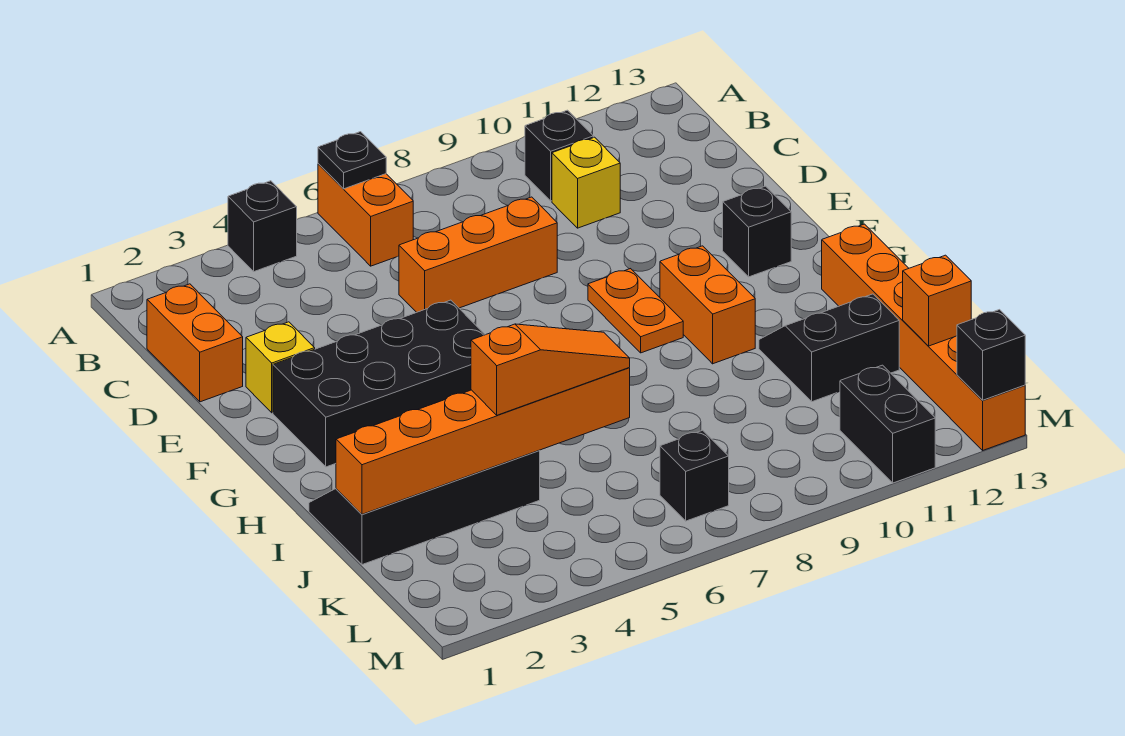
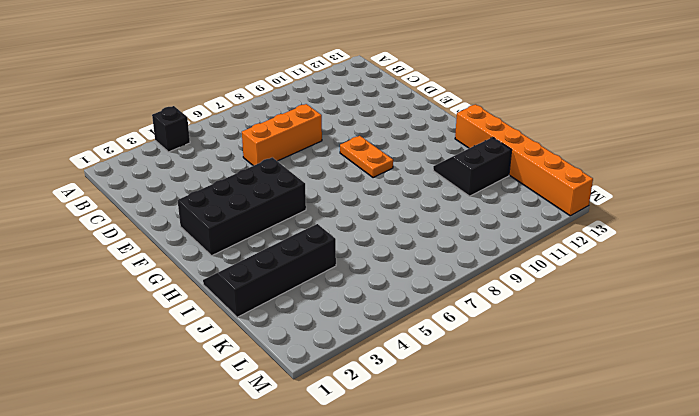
none -> orange brick A6:B6 level 1
none -> black brick B10 level 1
none -> orange brick C1:D1 level 1

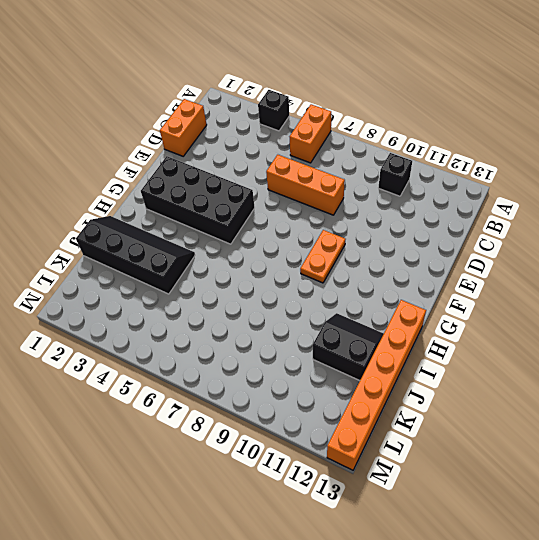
none -> yellow brick C10 level 1
none -> yellow brick E2 level 1
none -> black brick F12 level 1

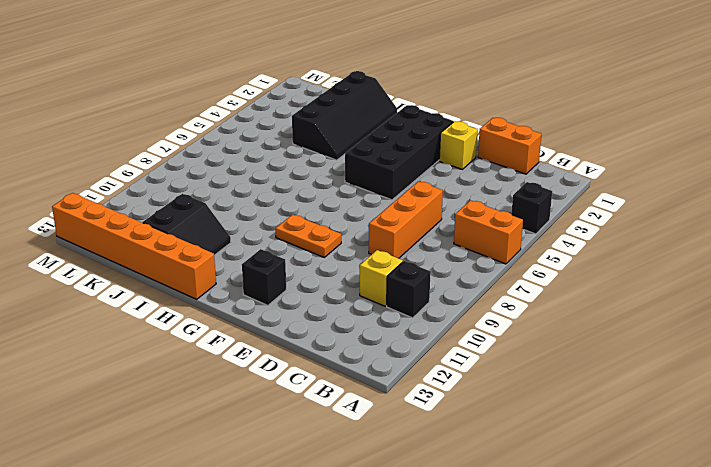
none -> orange brick G10:H10 level 1
none -> black brick L7 level 1
none -> black brick L11:M11 level 1

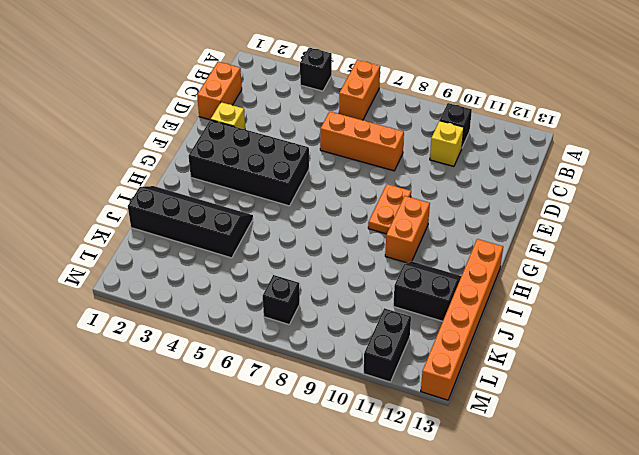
none -> black brick F12 level 1
none -> black plate A6 level 2
none -> orange brick J1:J6 level 2

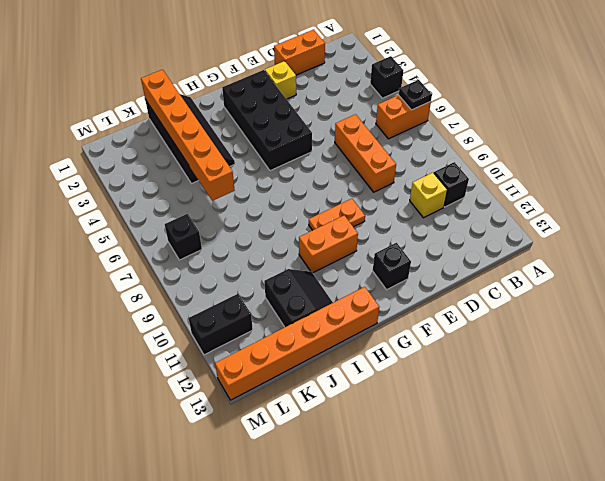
none -> orange brick K13 level 2
none -> black brick M13 level 2
none -> orange slope J4:J6 level 3 top 4

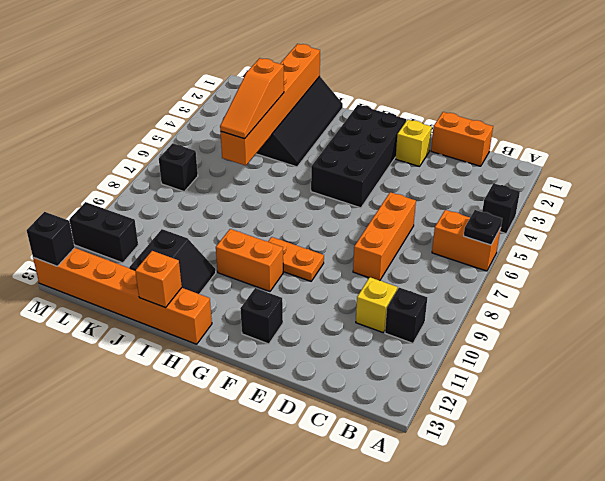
orange brick I13 level 2 -> orange brick K13 level 2

